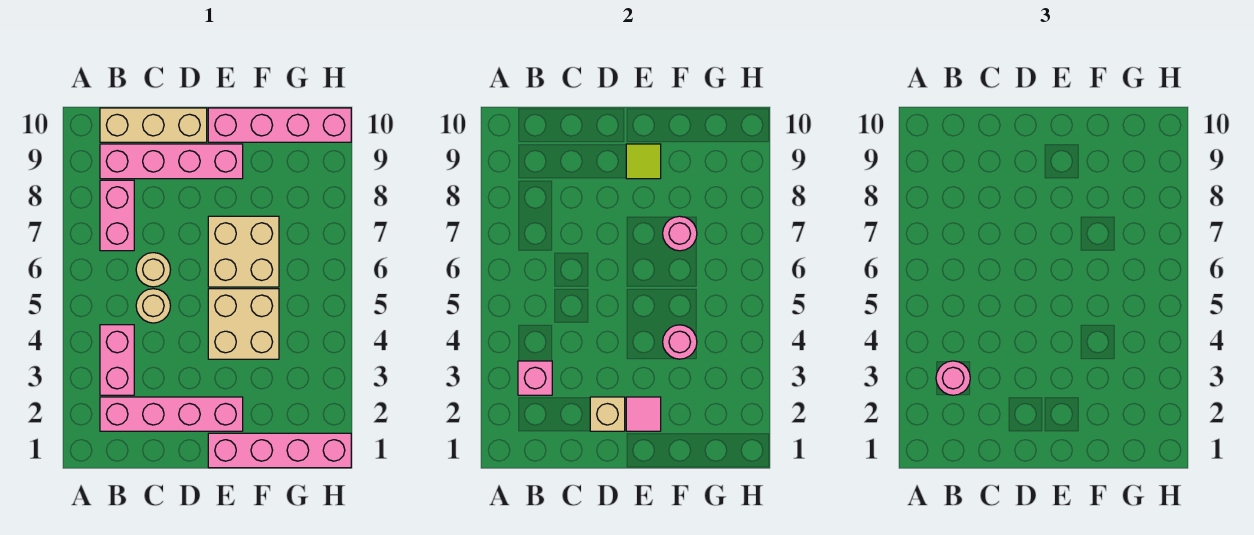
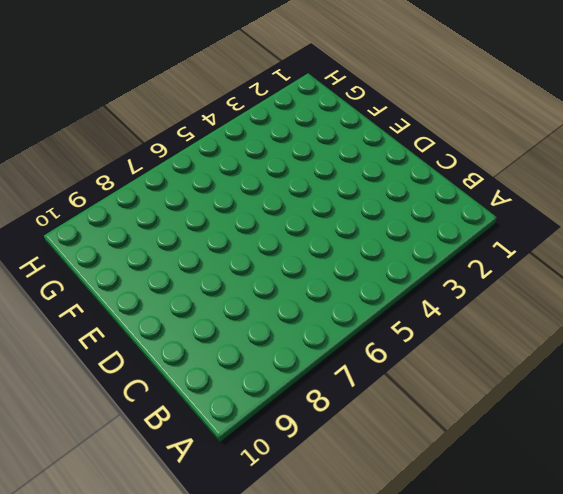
none -> pink brick B2:E2 level 1
none -> pink brick B3:B4 level 1
none -> pink brick B7:B8 level 1

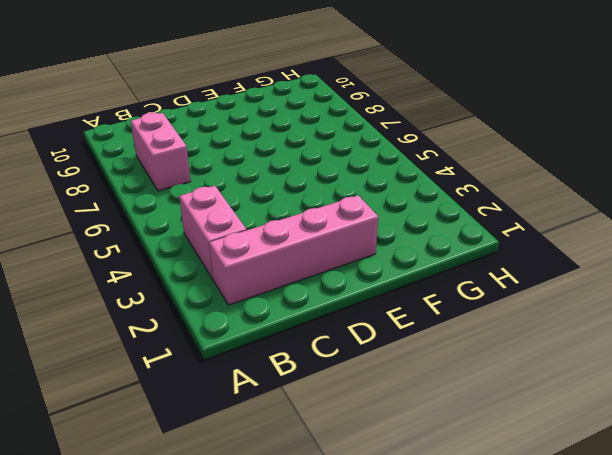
none -> pink brick B9:E9 level 1
none -> tan brick B10:D10 level 1
none -> tan round brick C5 level 1

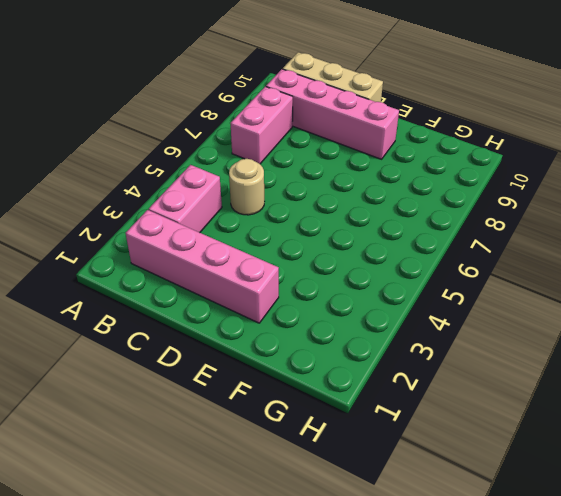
none -> tan round brick C6 level 1
none -> pink brick E1:H1 level 1
none -> tan brick E4:F5 level 1

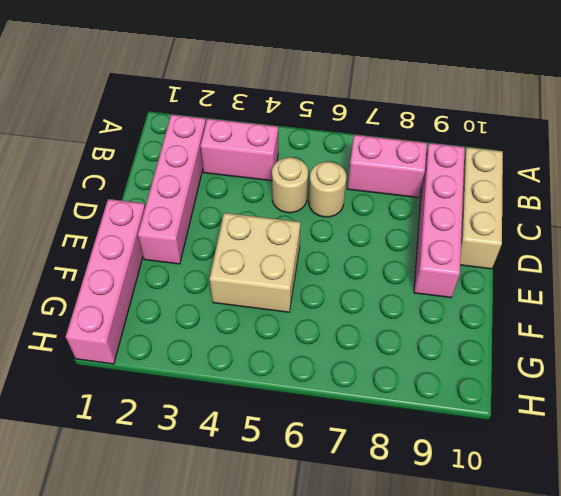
none -> tan brick E6:F7 level 1
none -> pink brick E10:H10 level 1
none -> pink brick B3 level 2

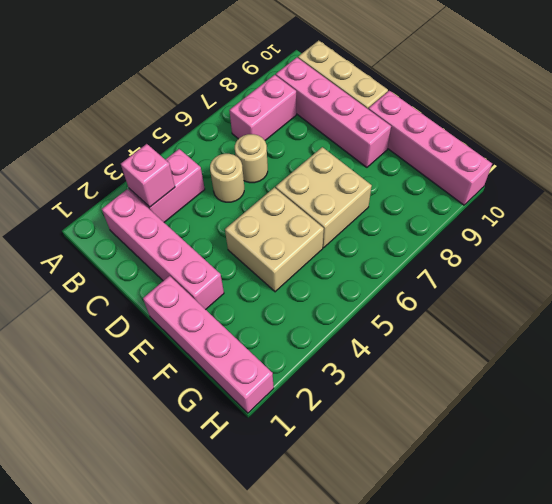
none -> tan brick D2 level 2
none -> pink tile E2 level 2
none -> lime tile E9 level 2

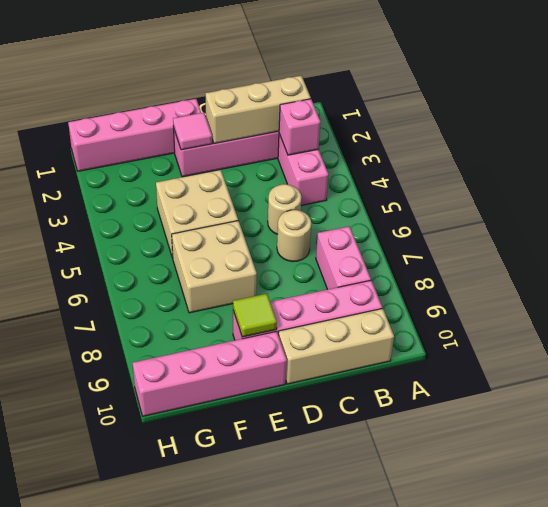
tan brick B2:D2 level 2 -> tan brick D2 level 2
none -> pink round brick F4 level 2
none -> pink round brick F7 level 2
none -> pink round brick B3 level 3

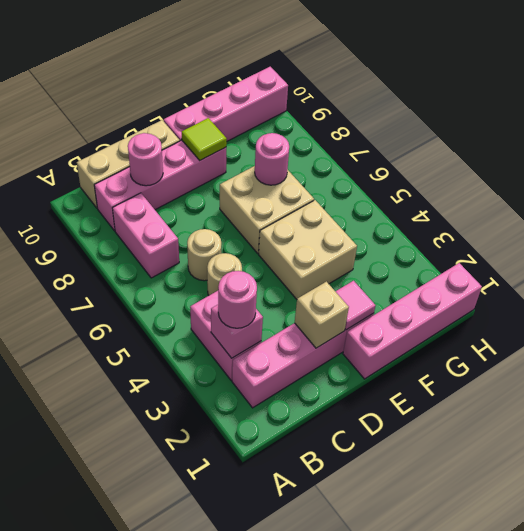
pink round brick C9 level 2 -> pink round brick F4 level 2

